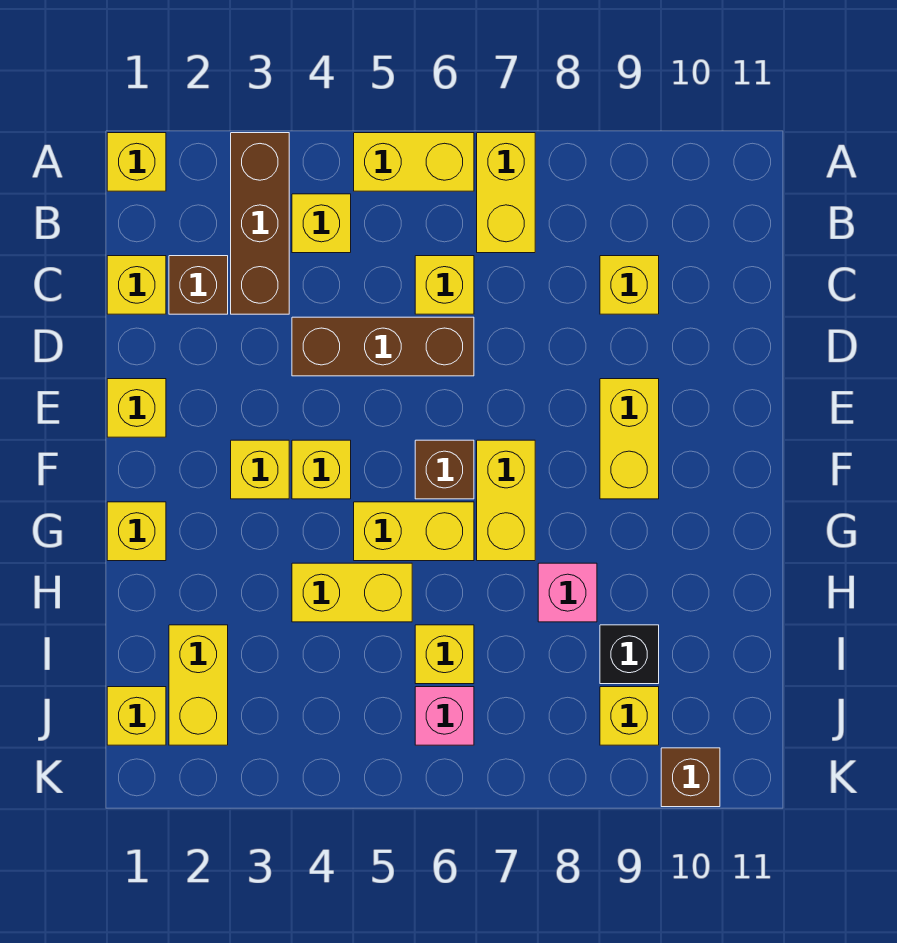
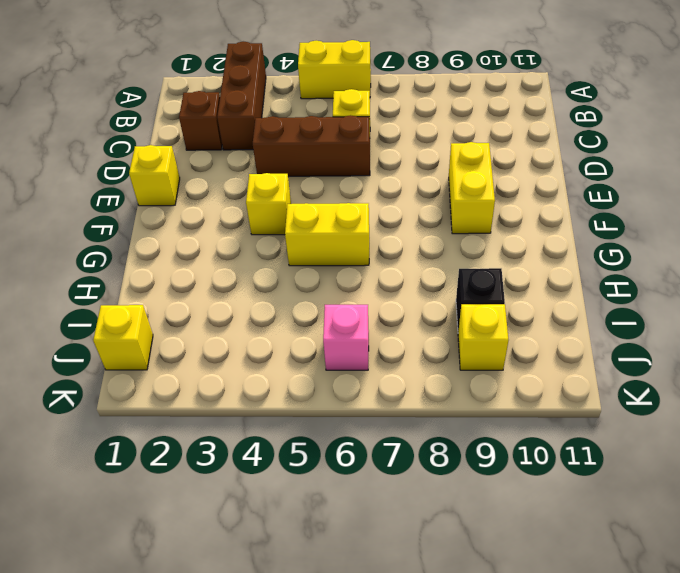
none -> yellow brick A1 level 1
none -> yellow brick A7:B7 level 1
none -> yellow brick B4 level 1

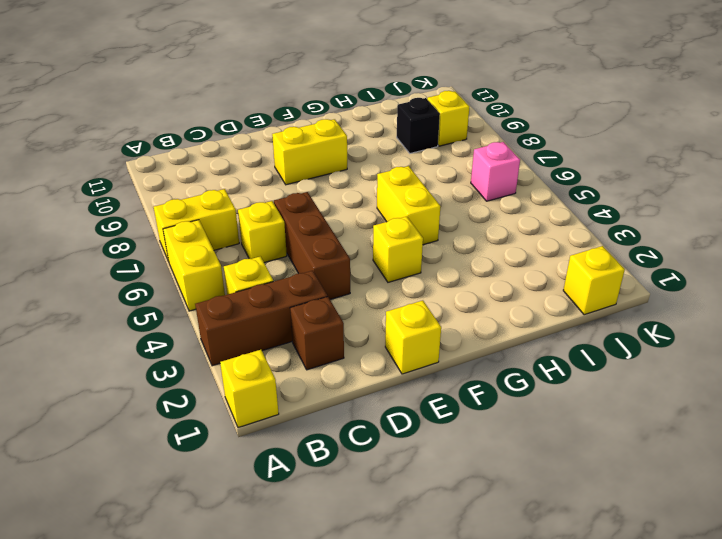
none -> yellow brick C1 level 1
none -> yellow brick C9 level 1
none -> yellow brick F3 level 1

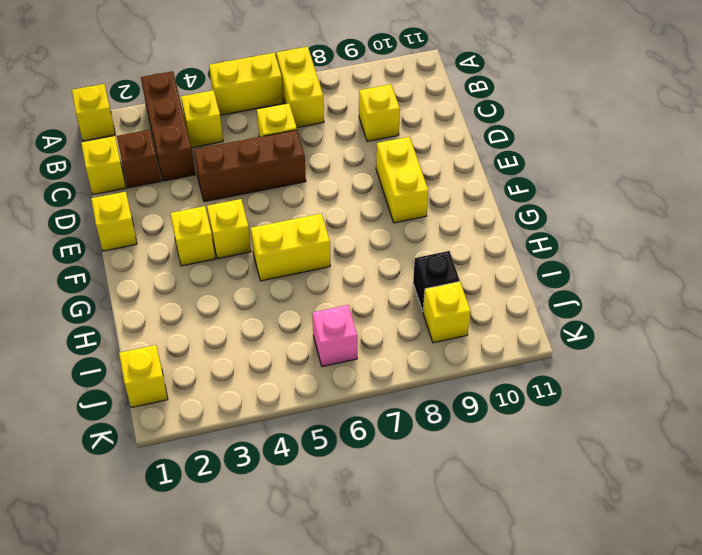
none -> brown brick F6 level 1
none -> yellow brick F7:G7 level 1
none -> yellow brick G1 level 1

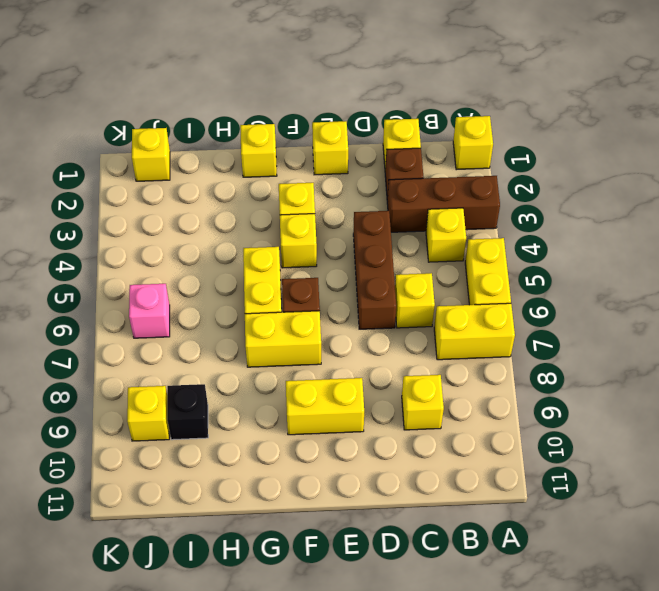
none -> yellow brick H4:H5 level 1
none -> pink brick H8 level 1
none -> yellow brick I2:J2 level 1

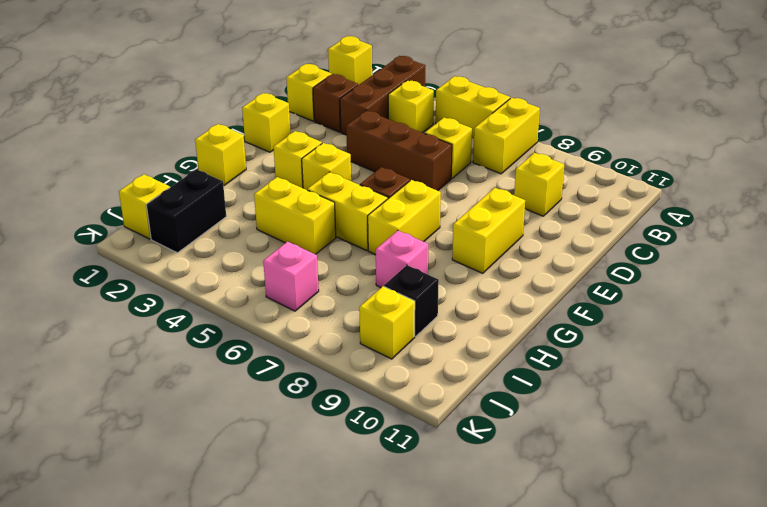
black brick I2:J2 level 1 -> yellow brick I2:J2 level 1
none -> yellow brick I6 level 1
none -> brown brick K10 level 1

